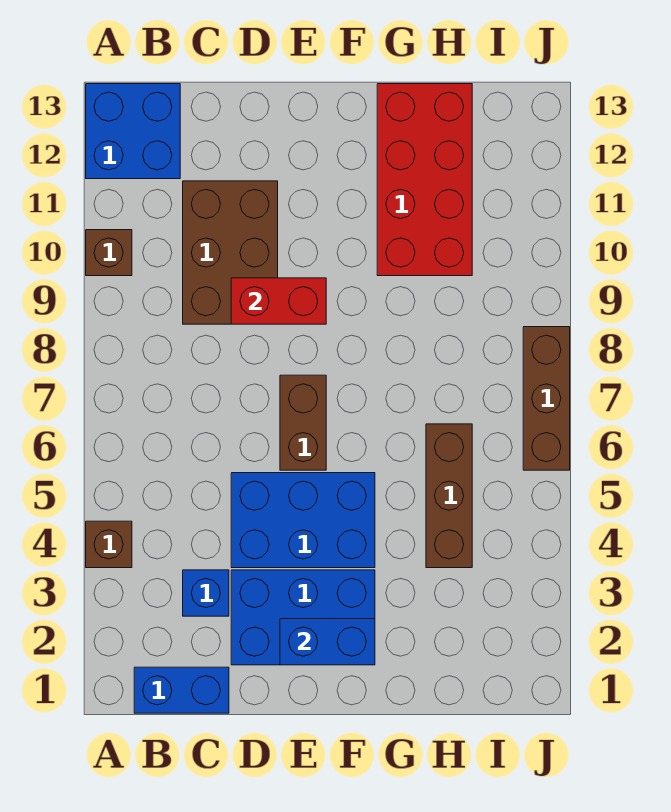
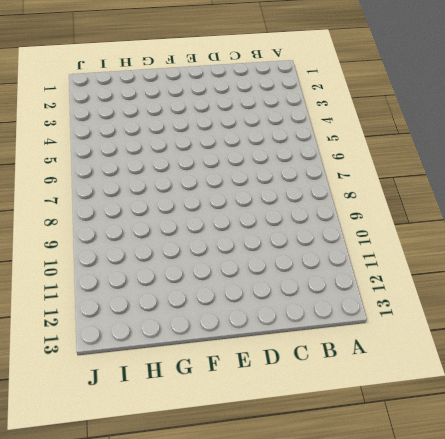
none -> brown brick A4 level 1
none -> brown brick A10 level 1
none -> blue brick A12:B13 level 1

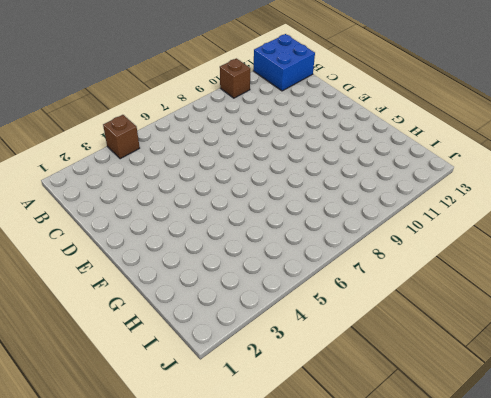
none -> blue brick B1:C1 level 1
none -> blue brick C3 level 1
none -> brown brick C9:D11 level 1

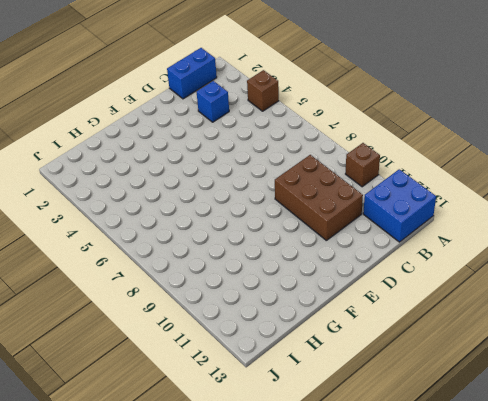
none -> blue brick D2:F3 level 1
none -> blue brick D4:F5 level 1
none -> brown brick E6:E7 level 1

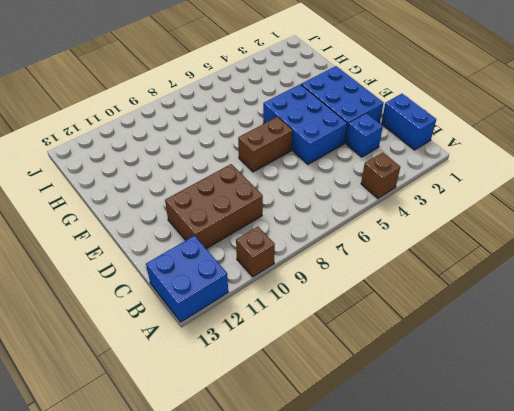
none -> red brick G10:H13 level 1
none -> brown brick H4:H6 level 1
none -> brown brick J6:J8 level 1

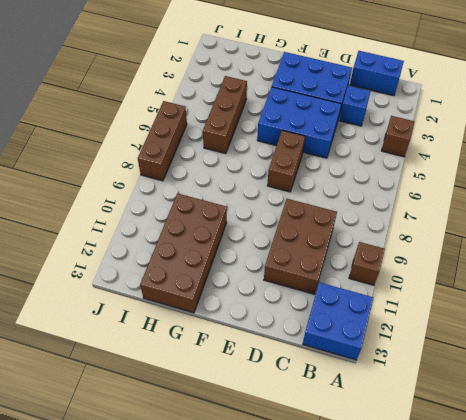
brown brick G10:H13 level 1 -> red brick G10:H13 level 1
none -> red brick D9:E9 level 2
none -> blue brick E2:F2 level 2

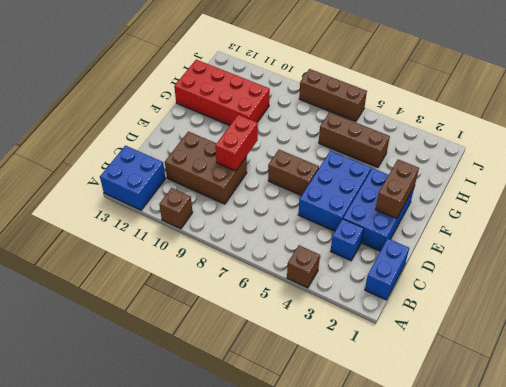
brown brick E2:F2 level 2 -> blue brick E2:F2 level 2

